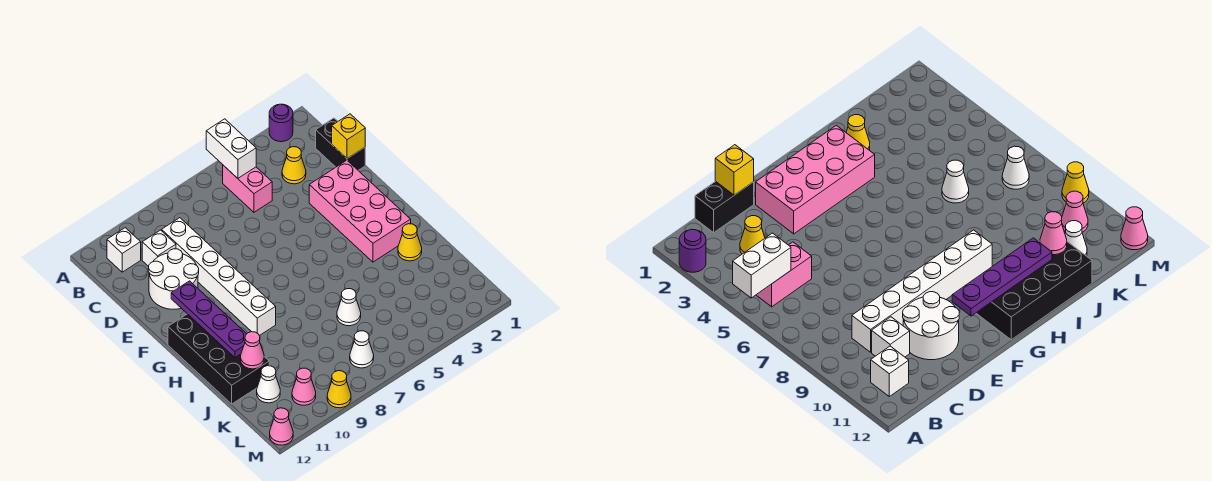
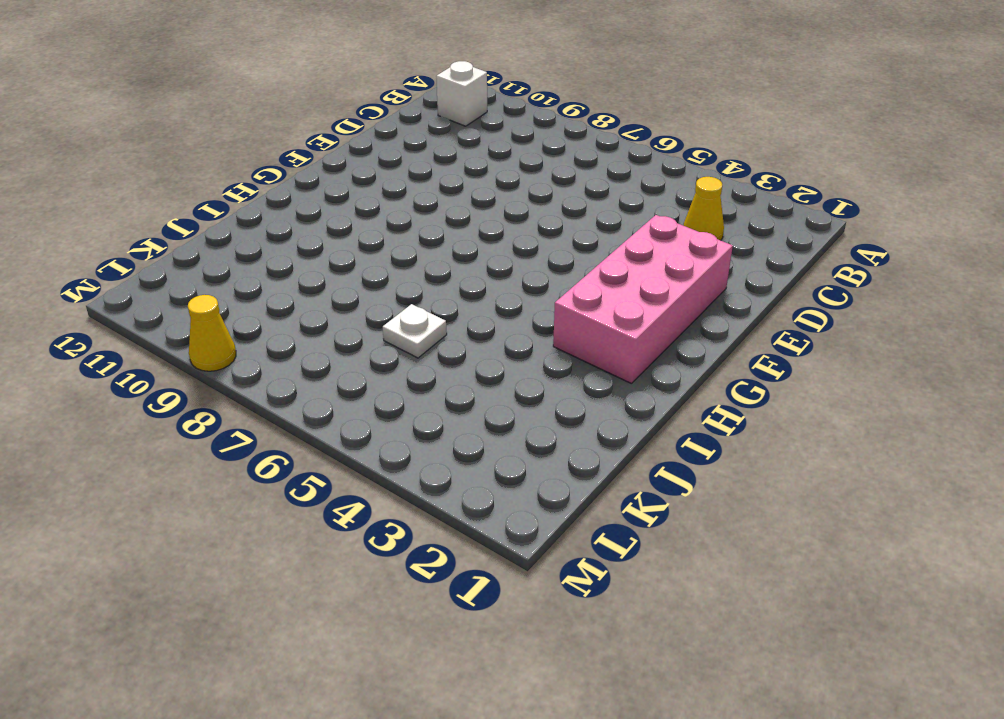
white plate J6 level 1 -> white cone J6 level 1
none -> purple round brick A2 level 1
none -> pink brick B5:C5 level 1
none -> black brick C1:D1 level 1

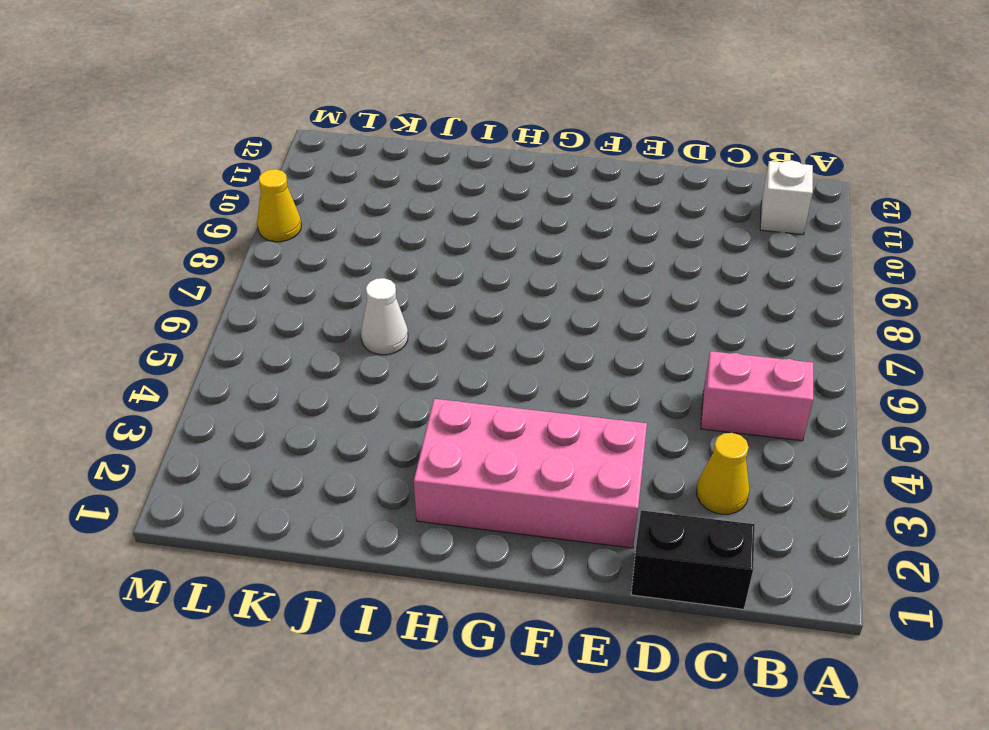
none -> purple round brick A2 level 1
none -> white brick C9:H9 level 1
none -> white brick C10 level 1

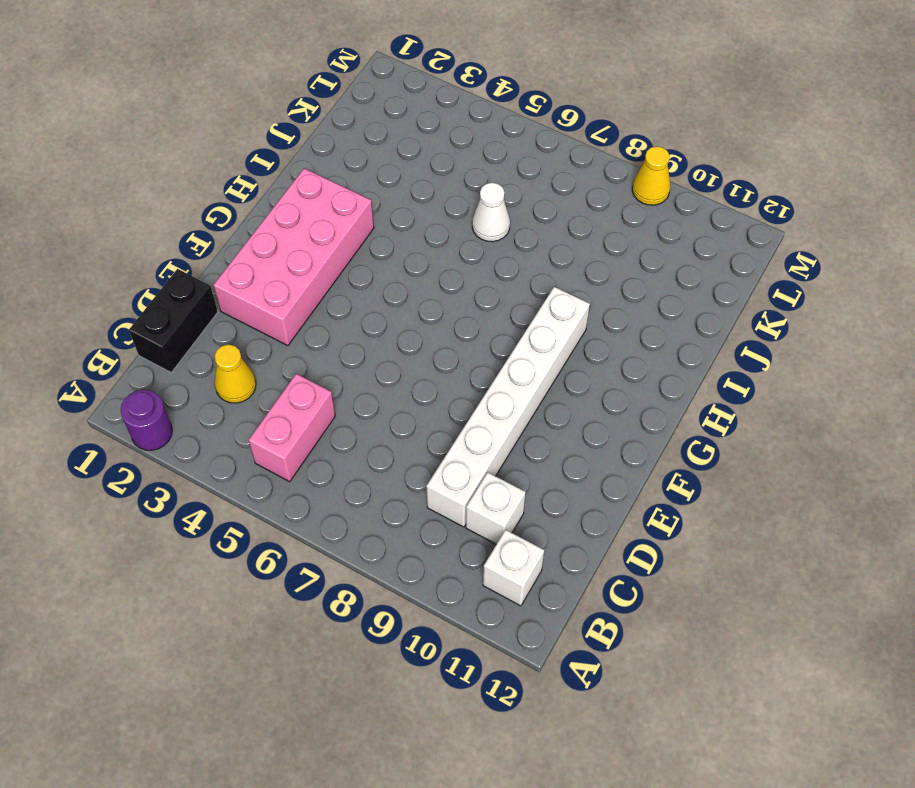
none -> white round brick D10:E11 level 1
none -> black brick G11:J12 level 1
none -> yellow cone I2 level 1

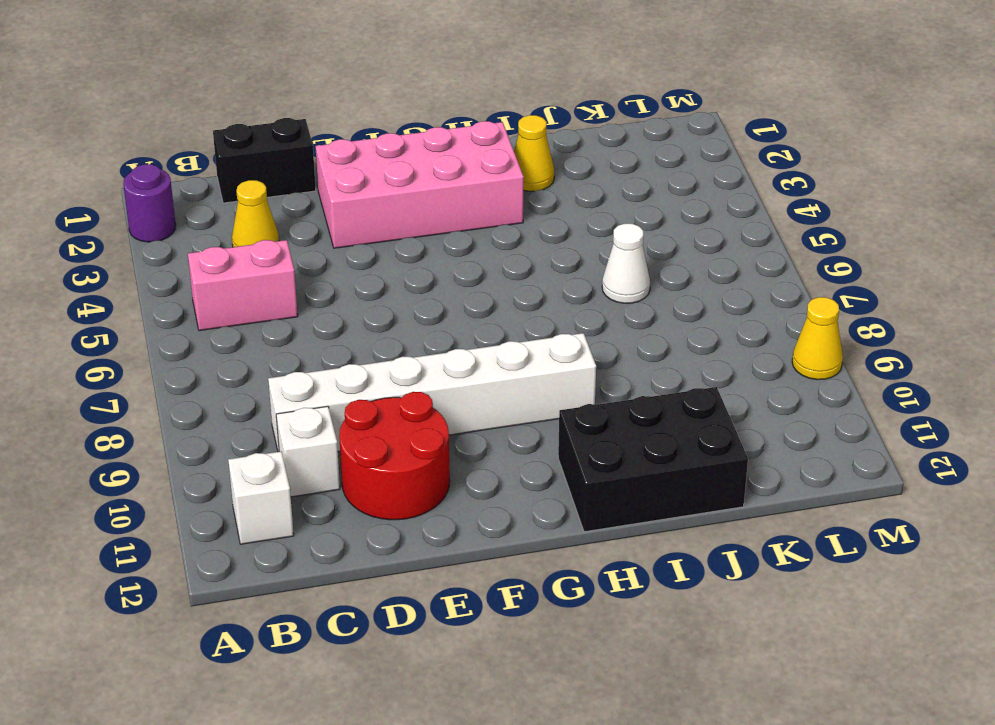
red round brick D10:E11 level 1 -> white round brick D10:E11 level 1
black brick H11:J12 level 1 -> black brick G11:J12 level 1
none -> white cone K11 level 1
none -> white cone L7 level 1
none -> pink cone L10 level 1

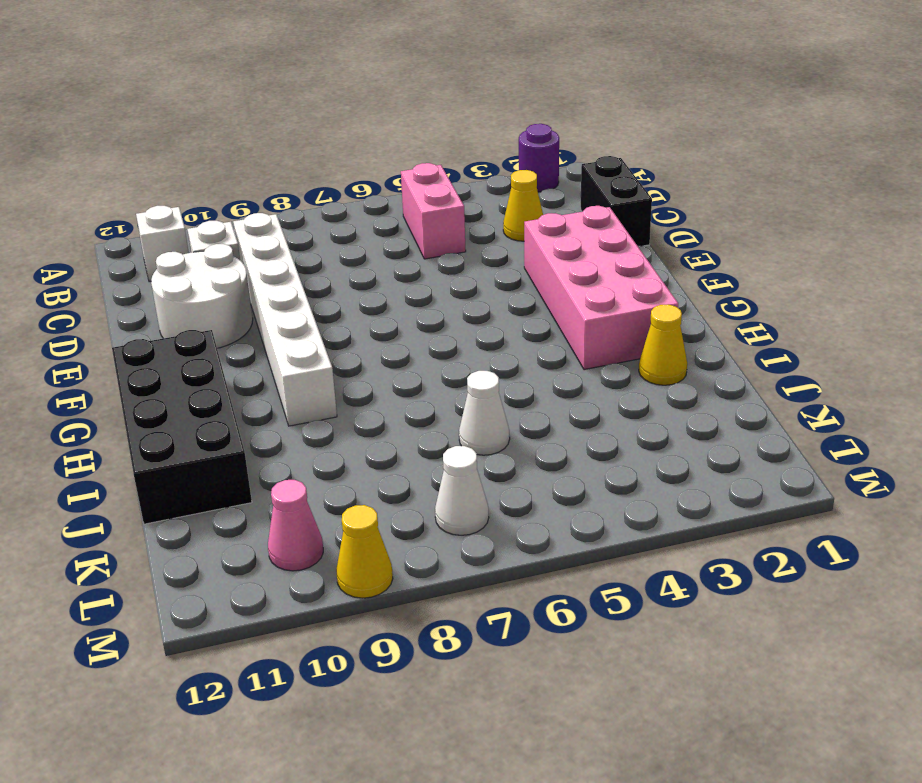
none -> white cone K11 level 1
none -> pink cone M12 level 1
none -> white brick A5:B5 level 2

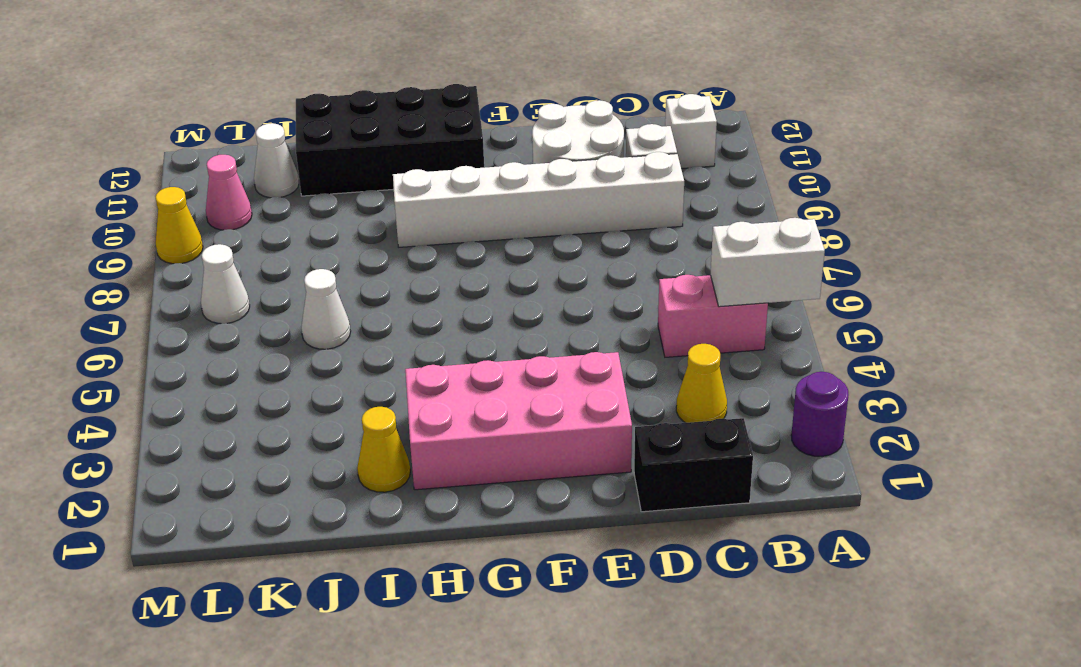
none -> pink cone M12 level 1
none -> yellow brick D1 level 2
none -> purple plate F11:I11 level 2

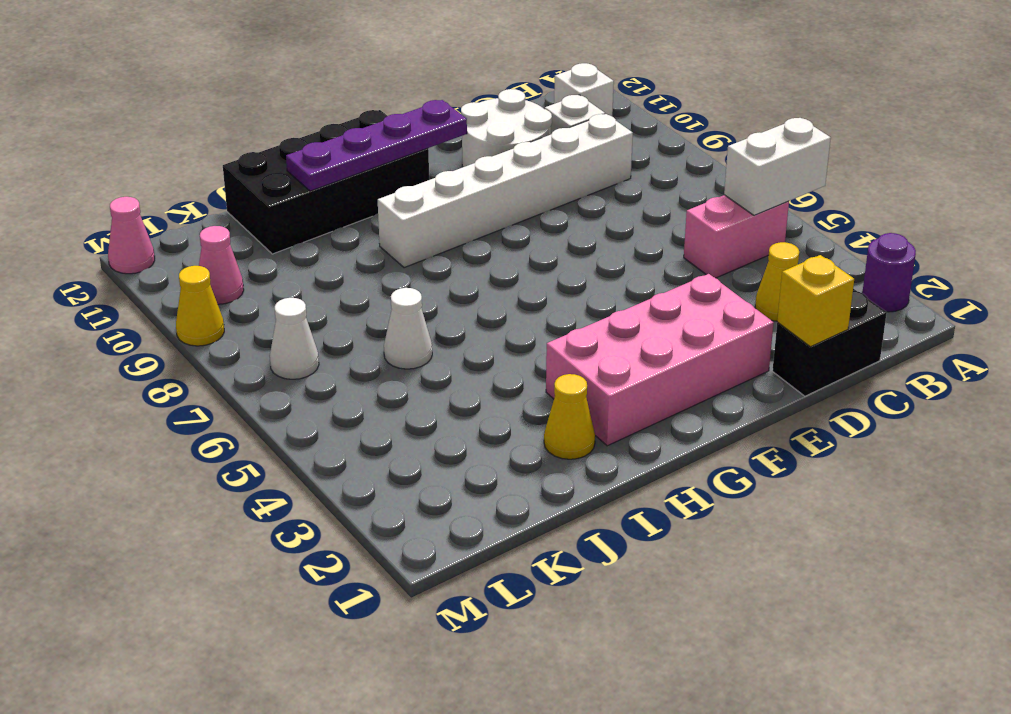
none -> white cone K11 level 1
none -> pink cone J11 level 2

